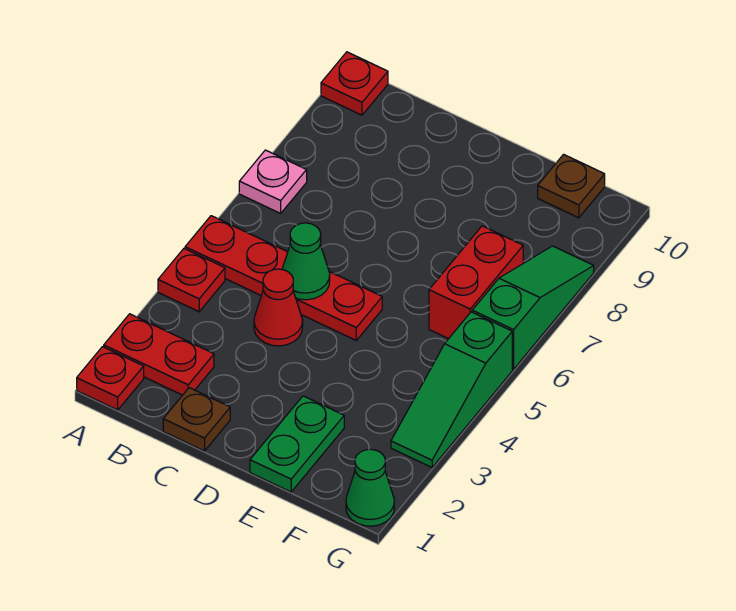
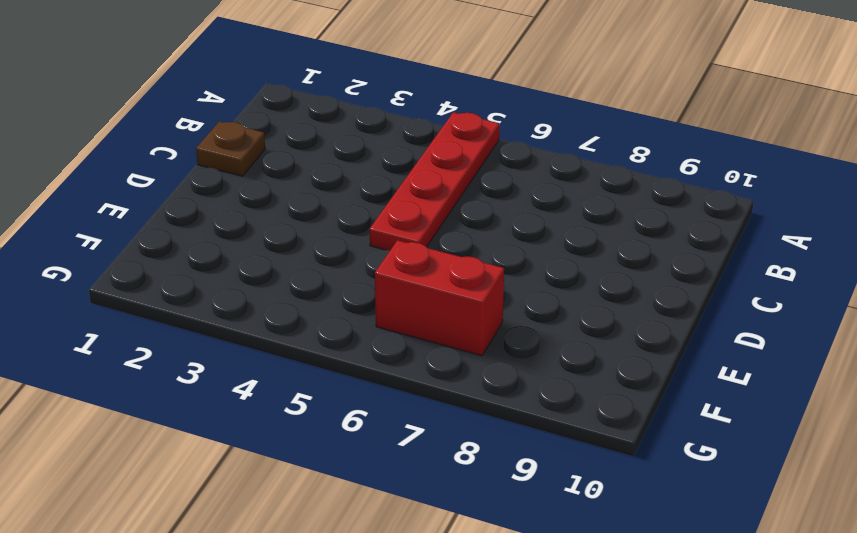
none -> red plate A1 level 1
none -> red plate A2:B2 level 1
none -> red plate A4 level 1

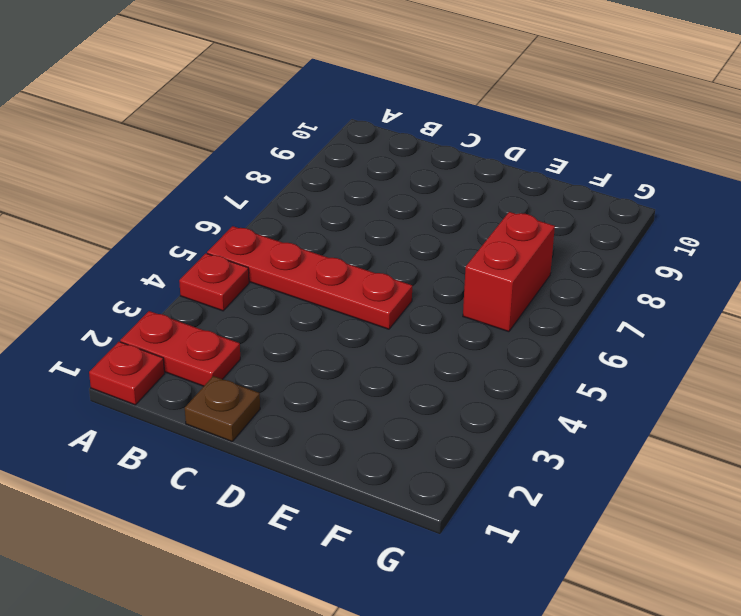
none -> pink plate A7 level 1
none -> red plate A10 level 1
none -> red cone C4 level 1

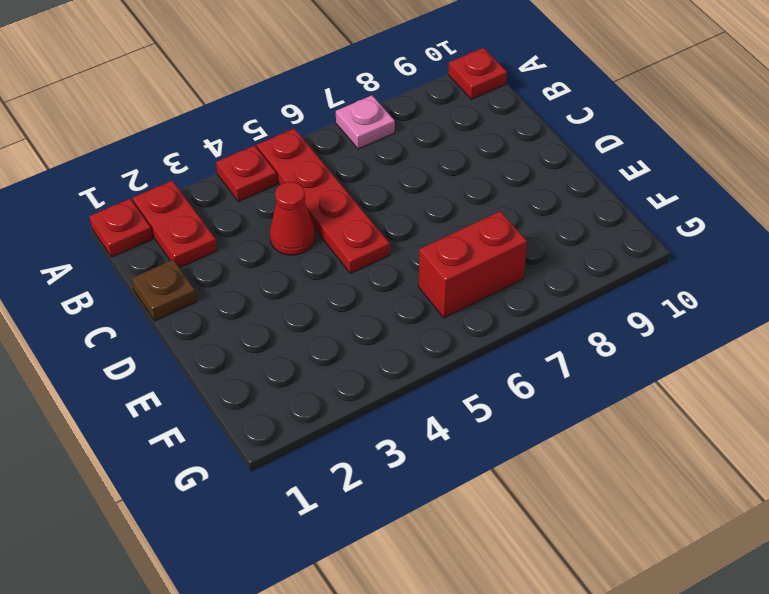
none -> green plate E1:E2 level 1
none -> brown plate F10 level 1
none -> green cone G1 level 1

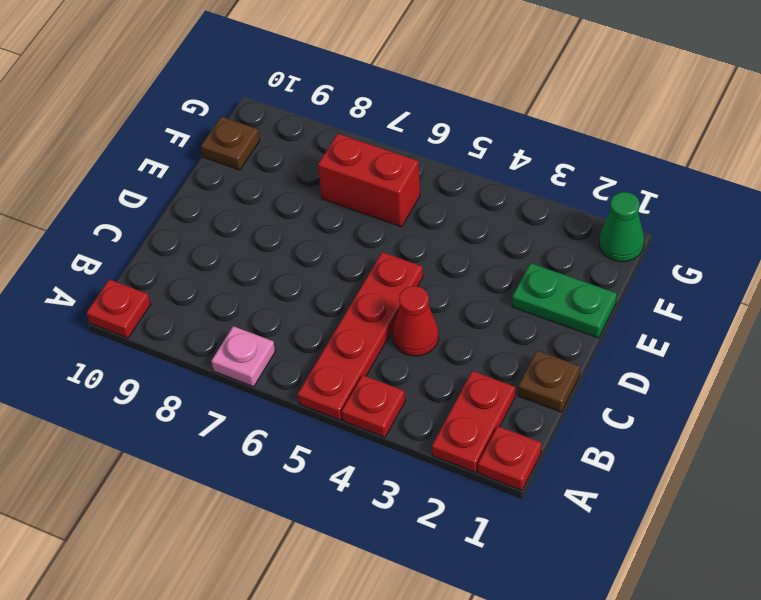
none -> green slope G3:G5 level 1 top 5
none -> green slope G6:G8 level 1 top 6
none -> green cone C5 level 2

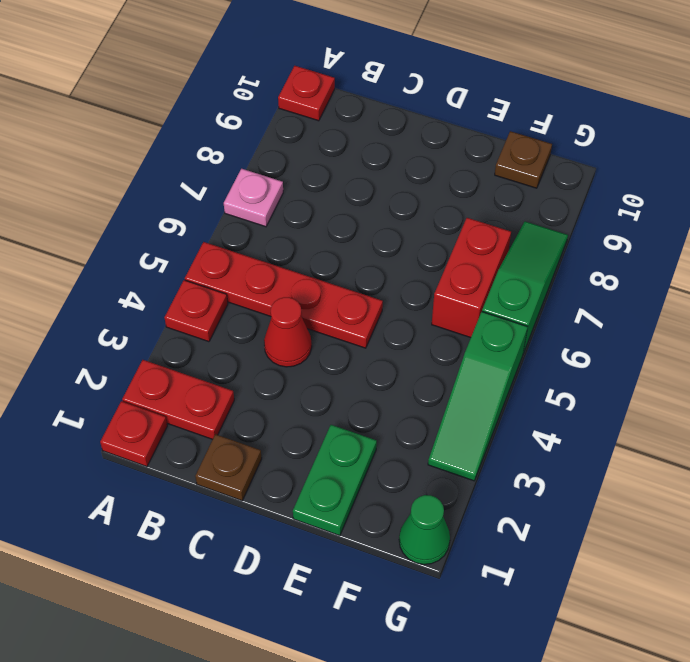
none -> green cone C5 level 2

